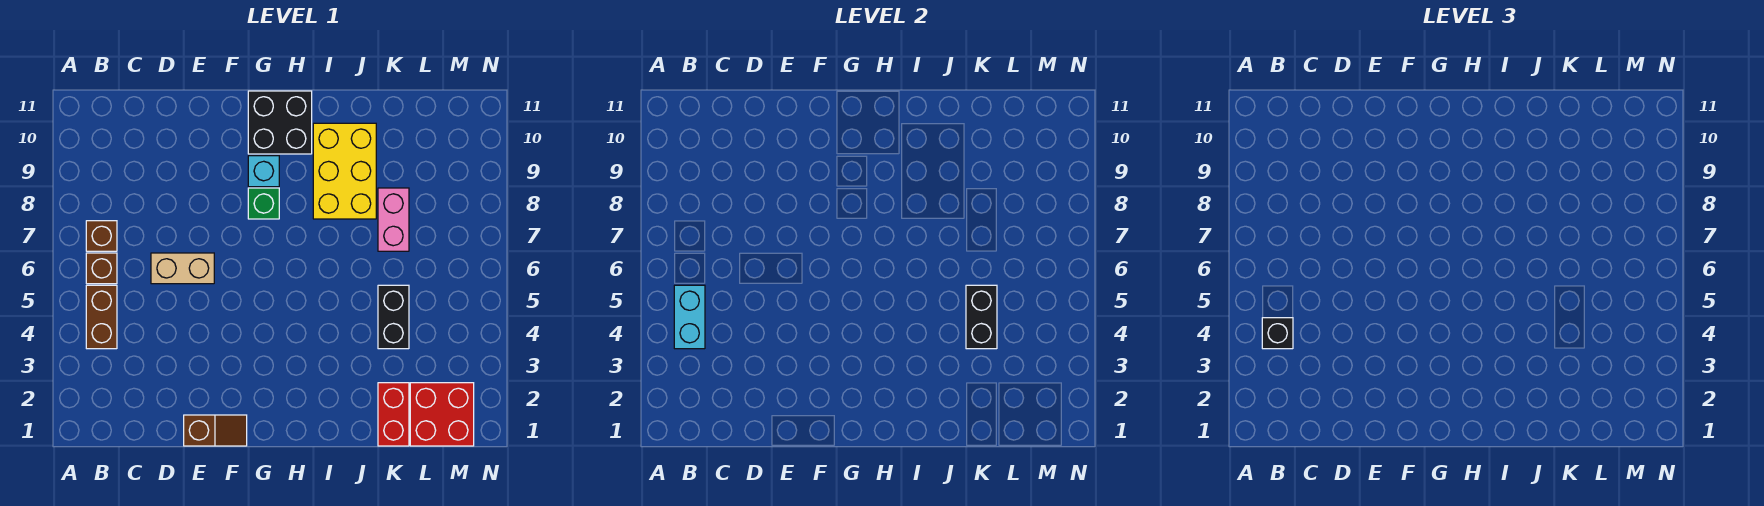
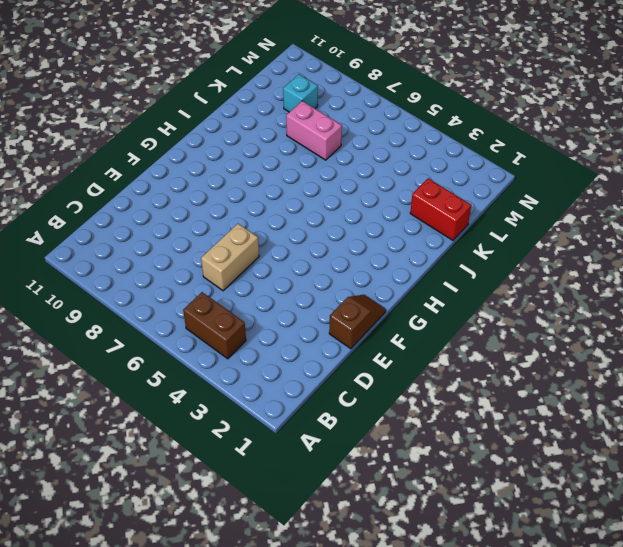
cyan brick L9 level 1 -> cyan brick G9 level 1
none -> brown brick B6 level 1
none -> brown brick B7 level 1
none -> green brick G8 level 1

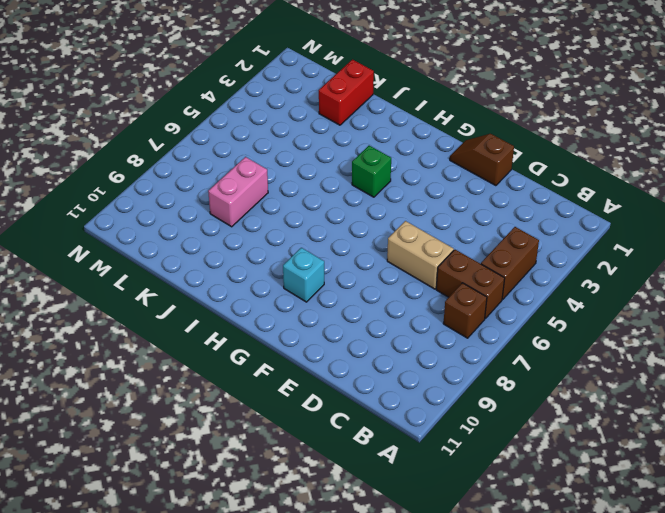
brown brick B6:C6 level 1 -> brown brick B6 level 1
green brick H4 level 1 -> green brick G8 level 1
none -> black brick G10:H11 level 1
none -> yellow brick I8:J10 level 1
none -> black brick K4:K5 level 1

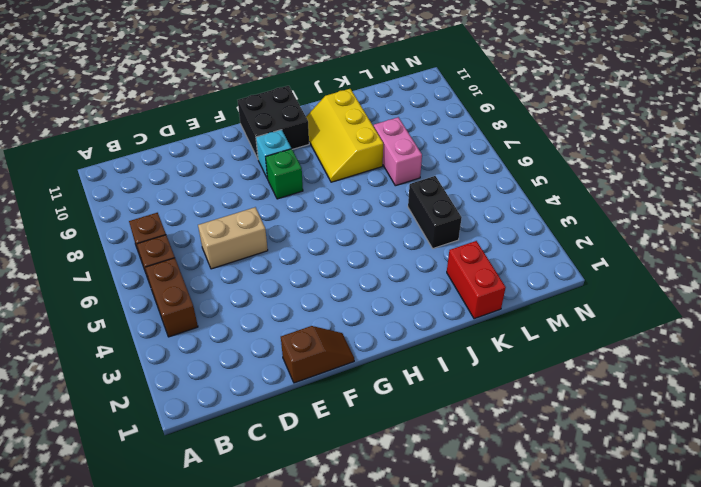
yellow slope I8:J10 level 1 top J -> yellow brick I8:J10 level 1
none -> red brick L1:M2 level 1
none -> cyan brick B4:B5 level 2
none -> black brick K4:K5 level 2

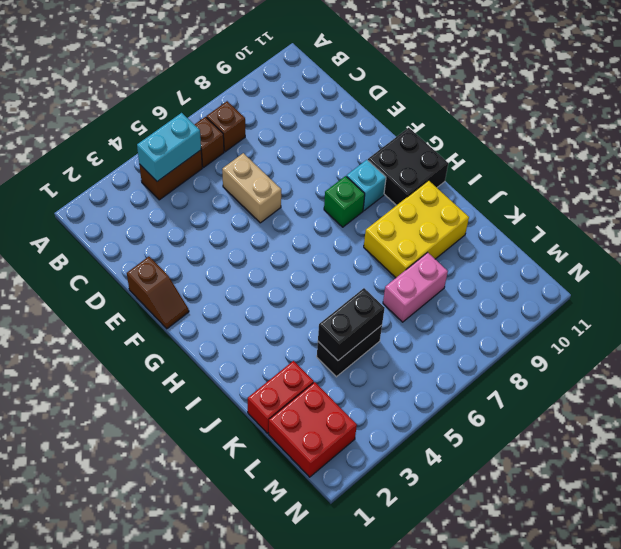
none -> black brick B4 level 3

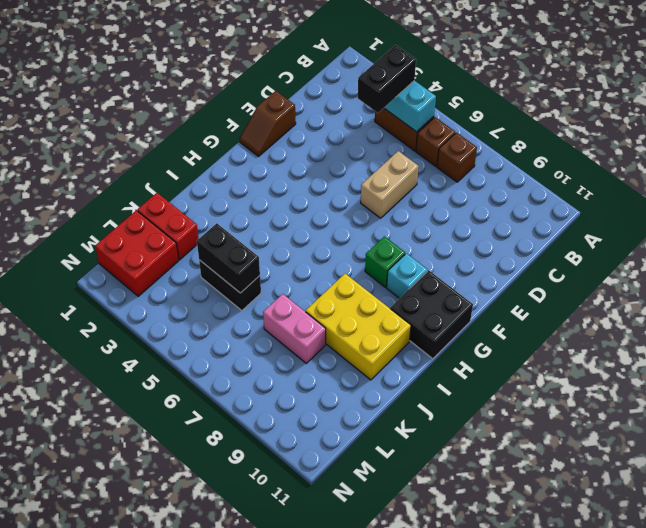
black brick B4:C4 level 3 -> black brick B4 level 3

